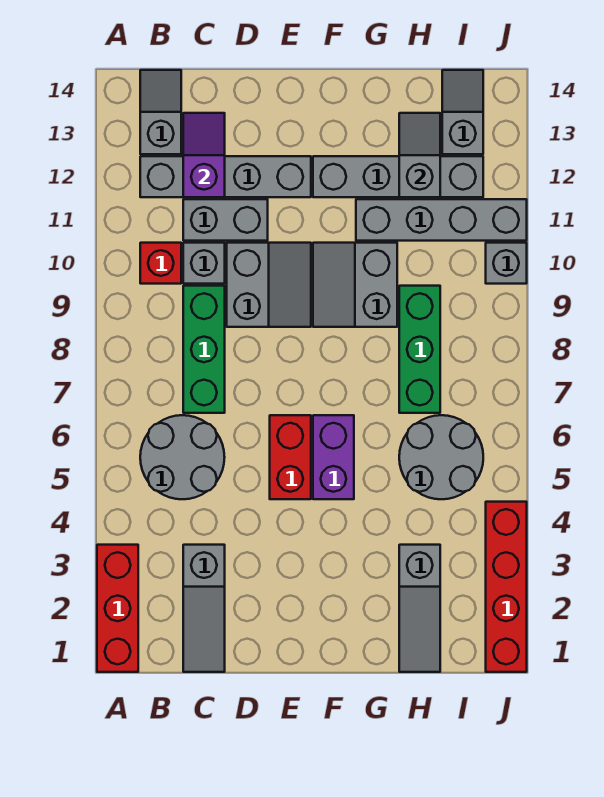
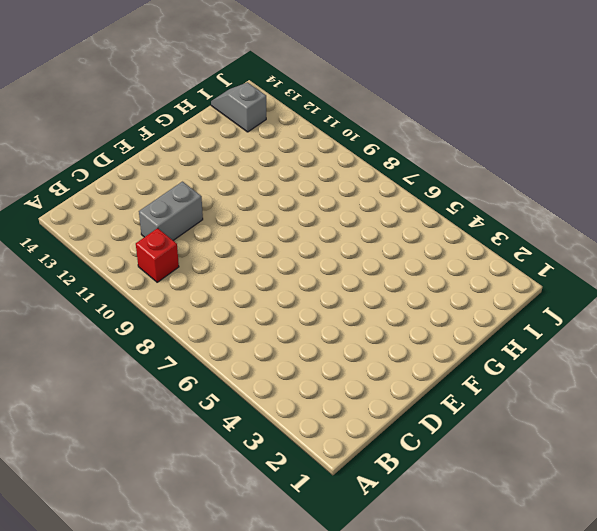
none -> red brick A1:A3 level 1
none -> grey round brick B5:C6 level 1
none -> grey brick B12:E12 level 1

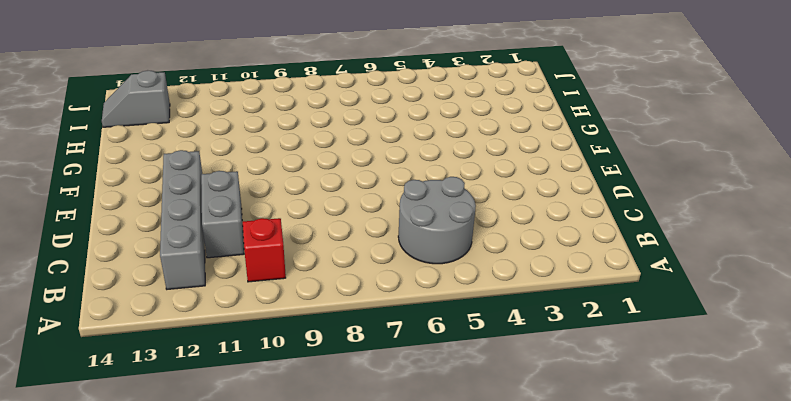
none -> red brick A1:A3 level 1
none -> grey slope B13:B14 level 1 top 13
none -> grey slope C1:C3 level 1 top 3

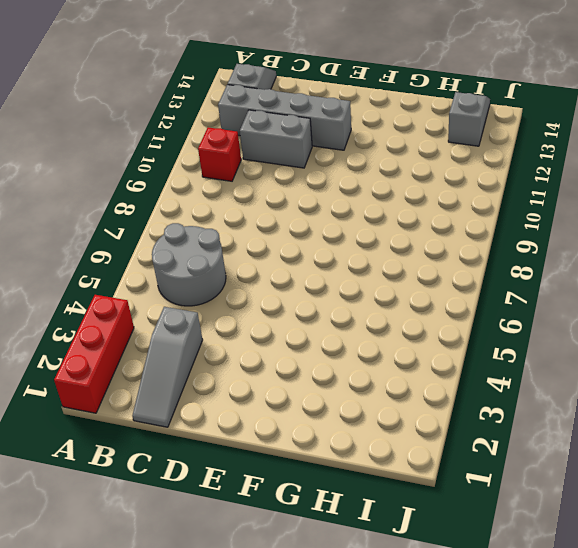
none -> green brick C7:C9 level 1
none -> grey brick C10 level 1
none -> grey slope D9:E10 level 1 top D

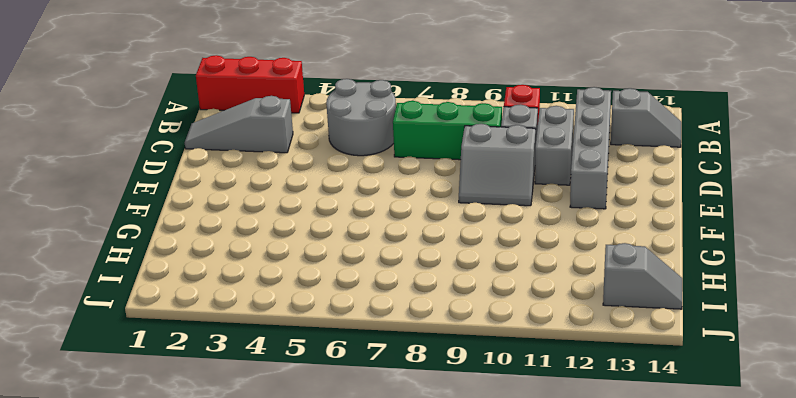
none -> red brick E5:E6 level 1
none -> purple brick F5:F6 level 1
none -> grey slope F9:G10 level 1 top G

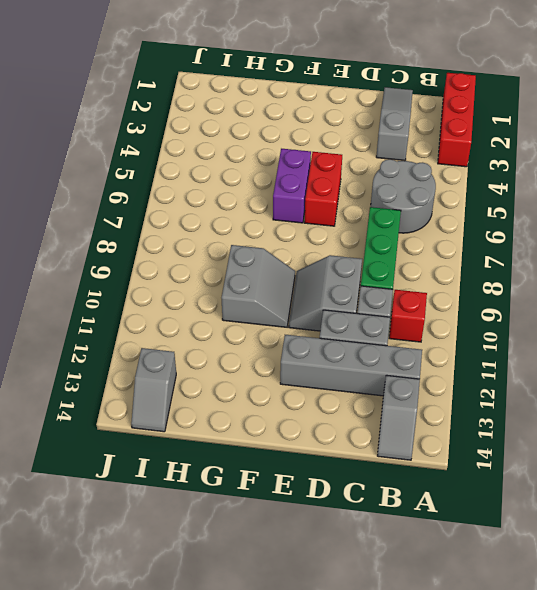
none -> grey brick F12:I12 level 1
none -> grey brick G11:J11 level 1
none -> grey slope H1:H3 level 1 top 3

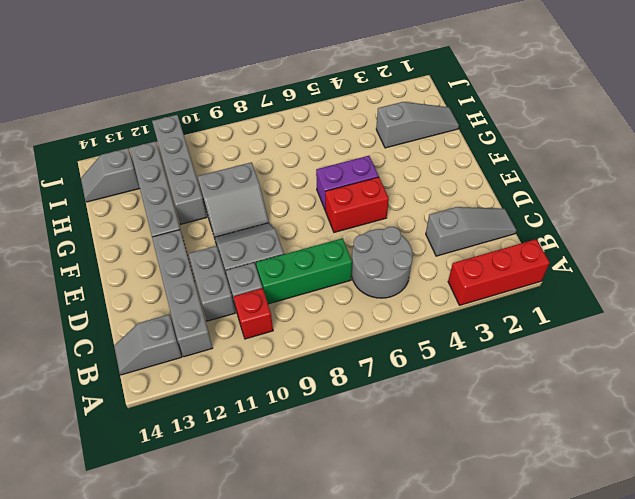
none -> grey round brick H5:I6 level 1
none -> green brick H7:H9 level 1
none -> red brick J1:J4 level 1

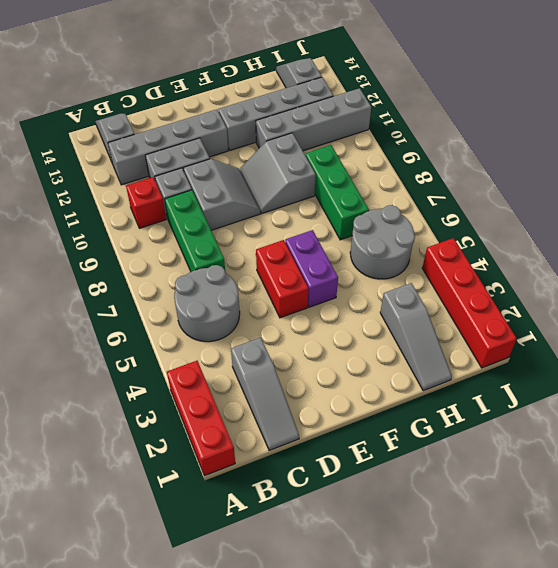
none -> grey brick J10 level 1
none -> purple slope C12:C13 level 2 top 12
none -> grey slope H12:H13 level 2 top 12

